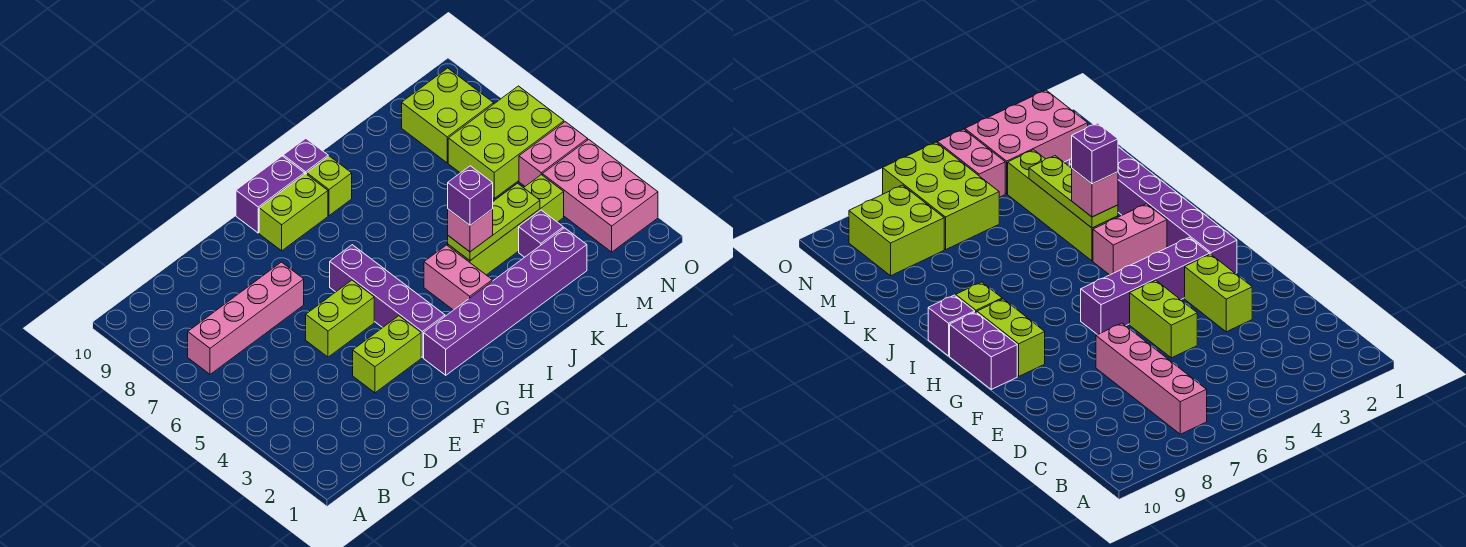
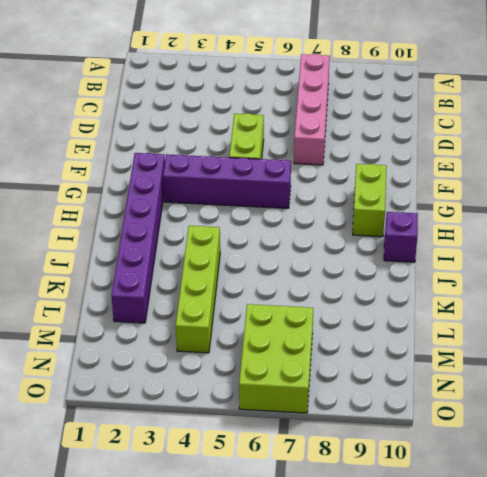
none -> lime brick E3:F3 level 1
none -> purple brick G10:H10 level 1
none -> pink brick I3:I4 level 1

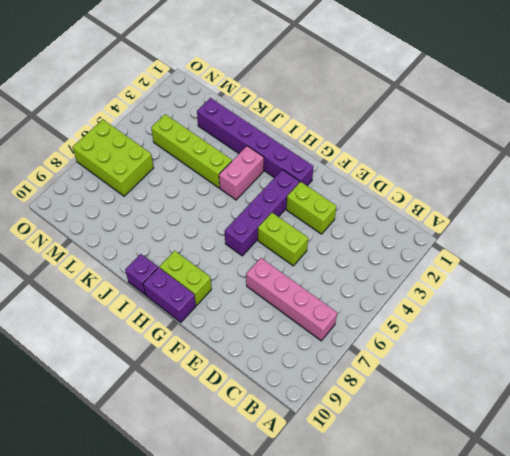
none -> lime brick I9 level 1
none -> purple brick L3 level 1
none -> lime brick M8:N9 level 1

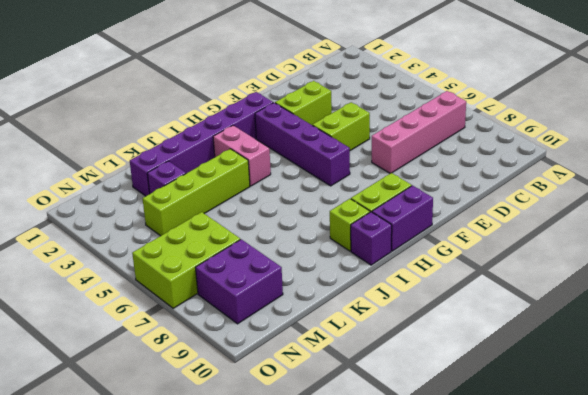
purple brick M8:N9 level 1 -> lime brick M8:N9 level 1
none -> pink brick N2:O4 level 1
none -> pink brick N5:O5 level 1
none -> lime plate J4:L4 level 2

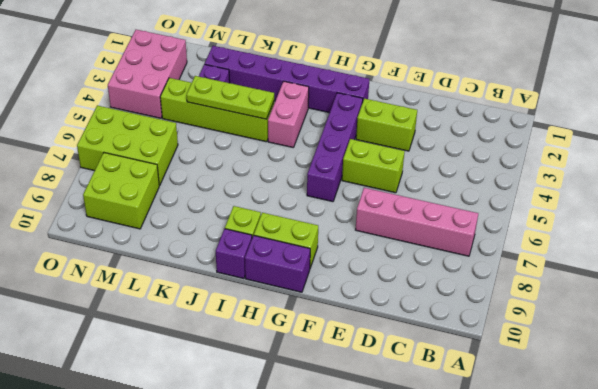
none -> pink brick N5:O5 level 1
none -> pink brick J4 level 3
none -> purple brick J4 level 4

